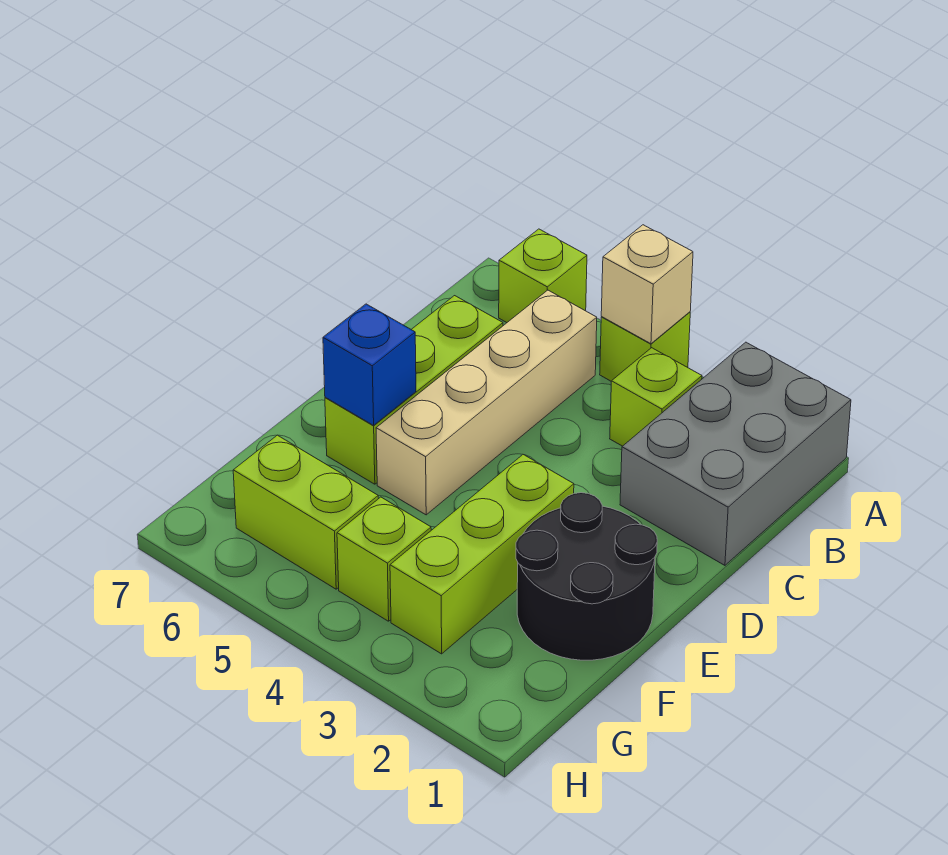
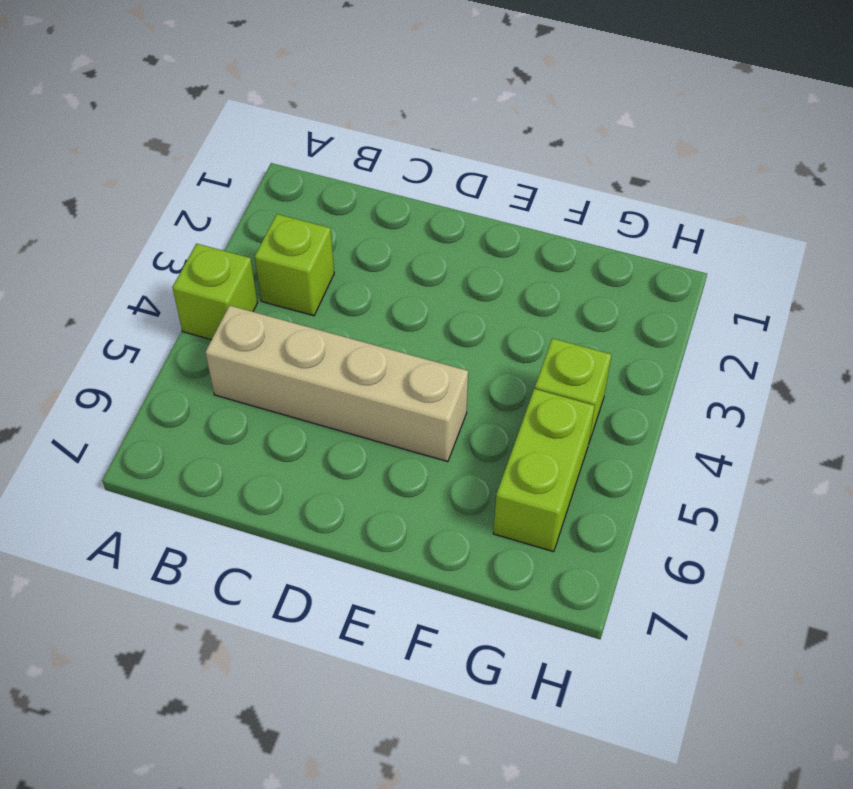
none -> grey brick A1:C2 level 1
none -> lime brick A6 level 1
none -> lime brick C6:E6 level 1

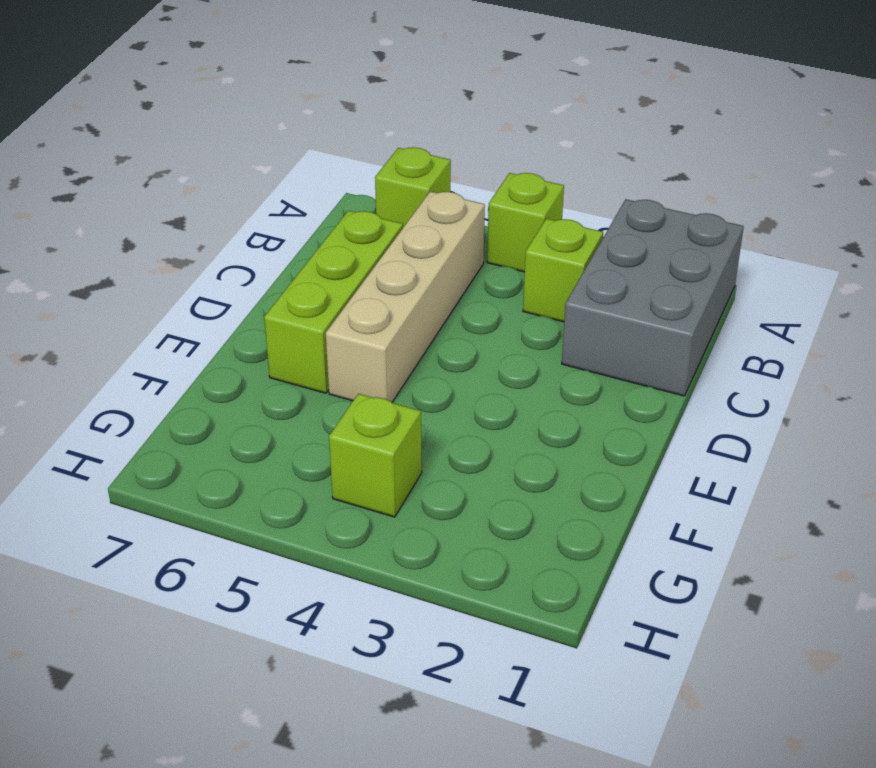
none -> black round brick E1:F2 level 1
none -> lime brick E3:G3 level 1
none -> lime brick G5:G6 level 1

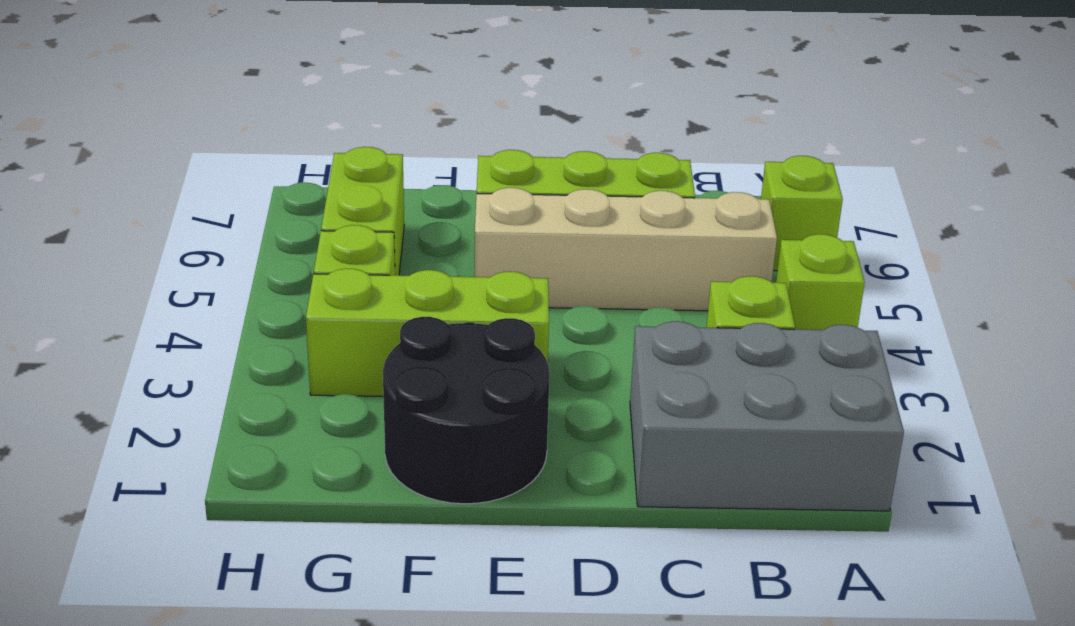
none -> tan brick A4 level 2
none -> blue brick E6 level 2

